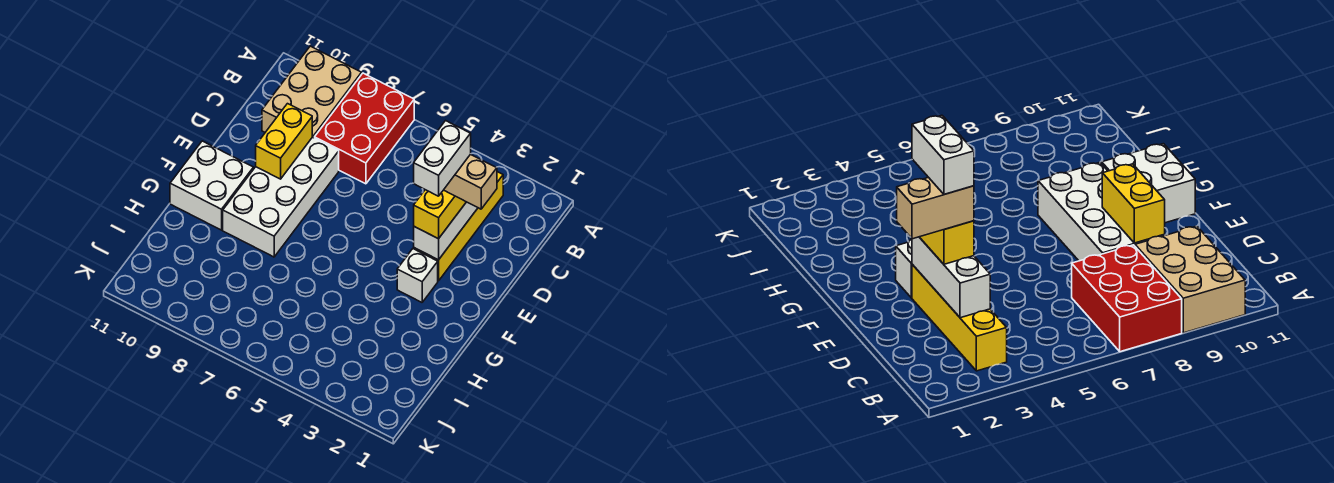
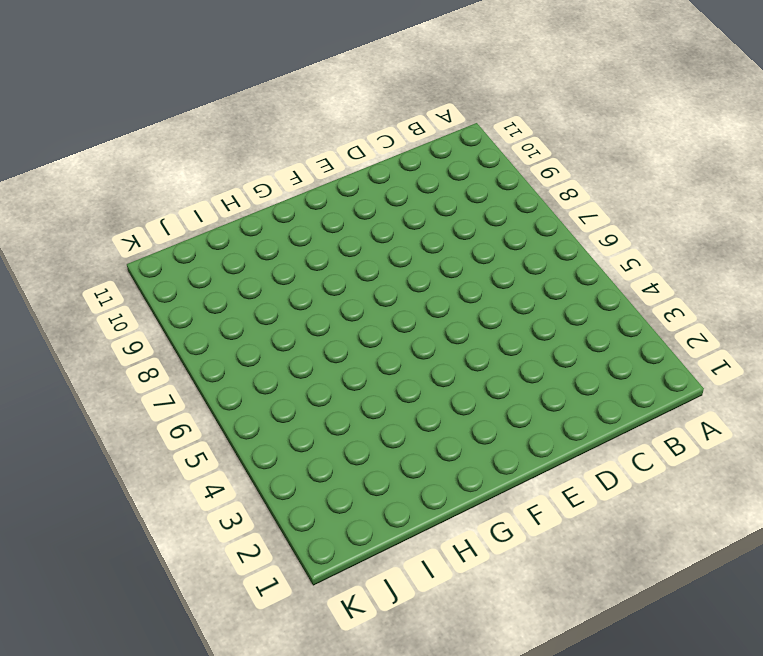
none -> red brick A7:C8 level 1
none -> tan brick A9:C10 level 1

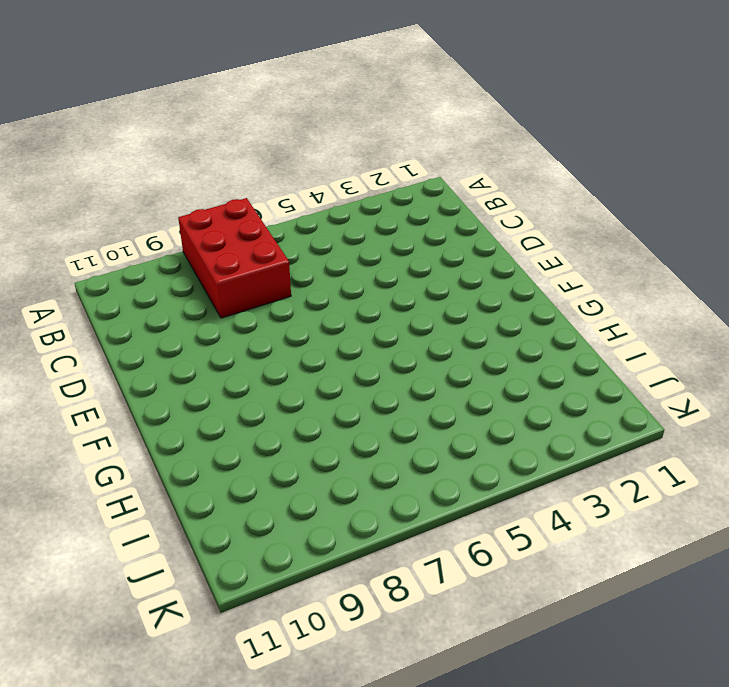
none -> tan brick A9:C10 level 1
none -> yellow brick B3:E3 level 1

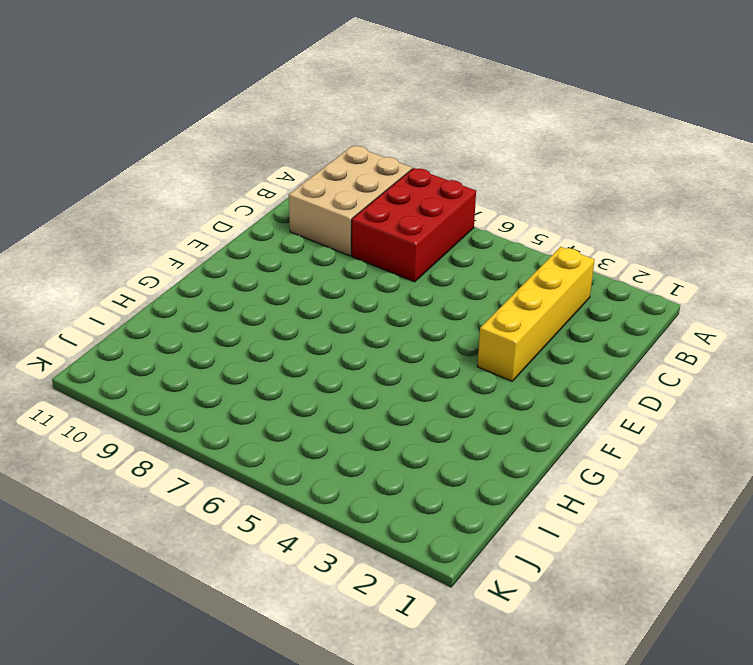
none -> white brick D8:G9 level 1
none -> white brick F3 level 1

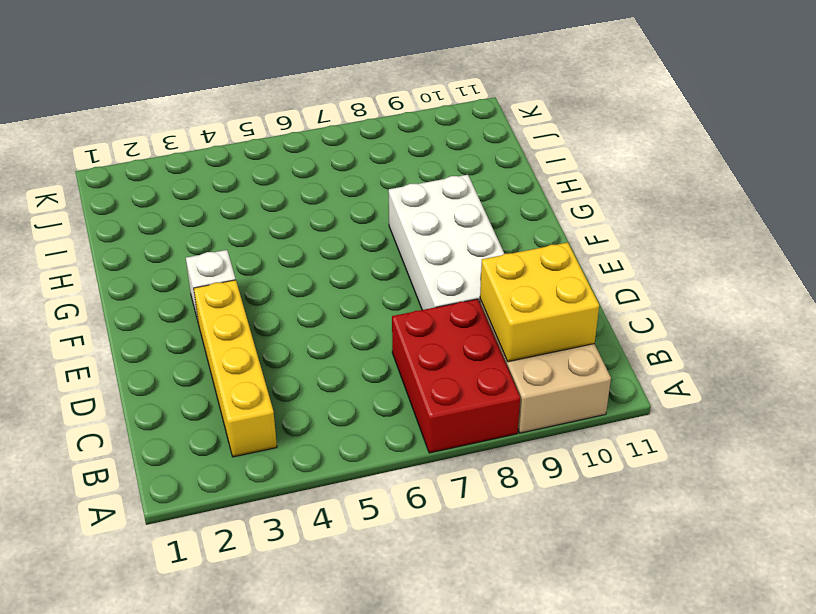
yellow brick B9:C10 level 2 -> none
none -> white brick F10:G11 level 1
none -> white brick C3:E3 level 2

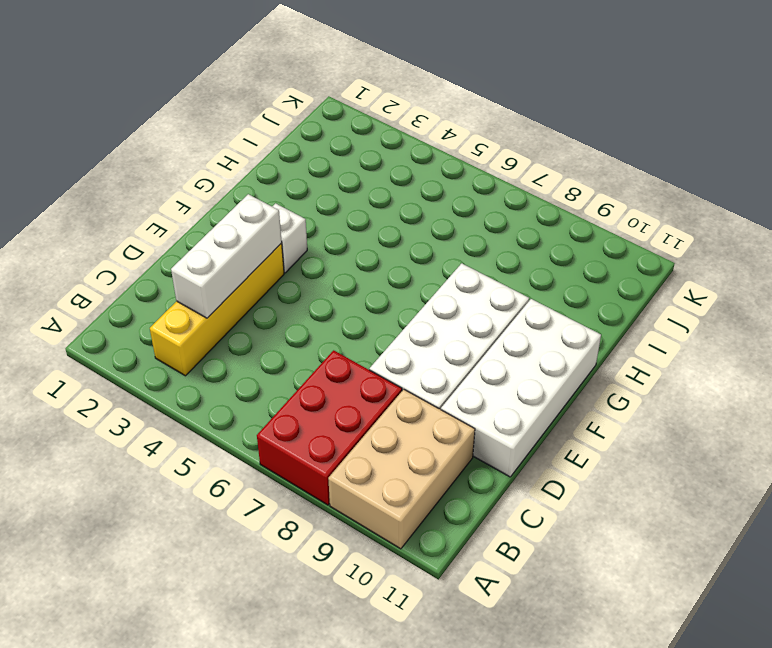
white brick D10:G11 level 1 -> white brick F10:G11 level 1
none -> yellow brick D9:E9 level 2
none -> yellow brick D3:E3 level 3

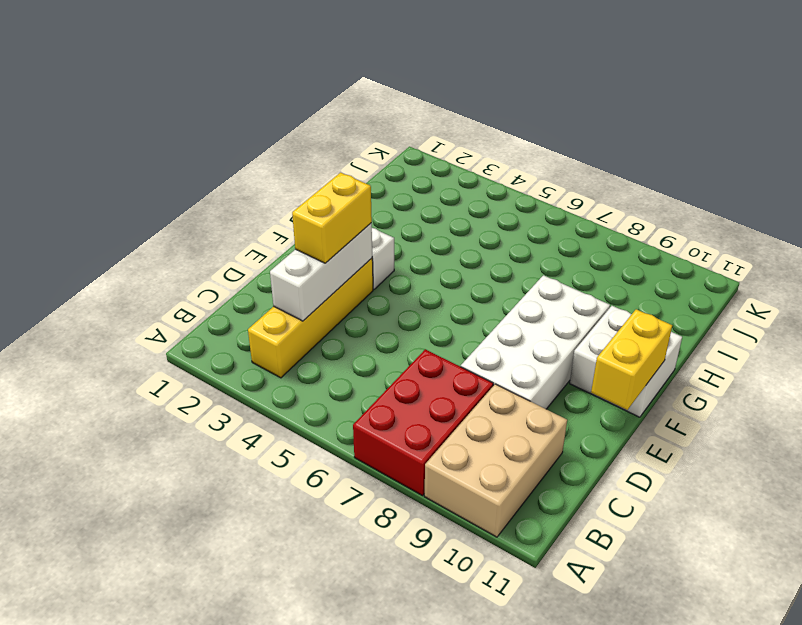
yellow brick E11:F11 level 2 -> yellow brick D9:E9 level 2
none -> tan brick D2:D3 level 4
none -> white brick D3:E3 level 5

